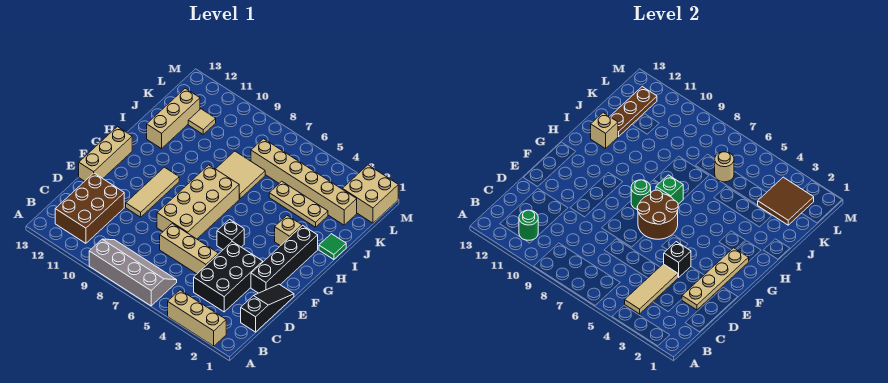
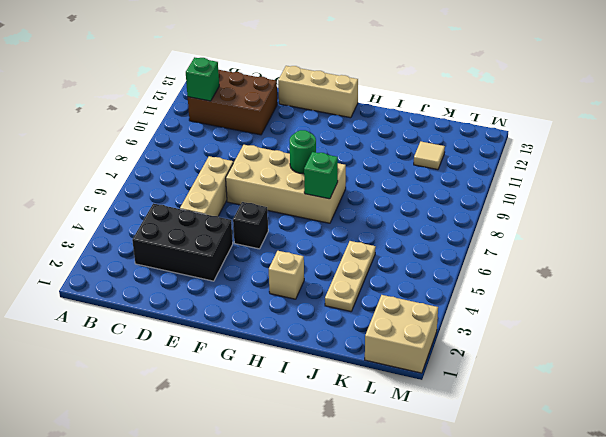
green brick B11 level 2 -> green round brick B11 level 2
none -> tan brick A2:A4 level 1
none -> grey slope A6:B9 level 1 top A
none -> black slope C1:E1 level 1 top C
none -> black brick E2:H2 level 1

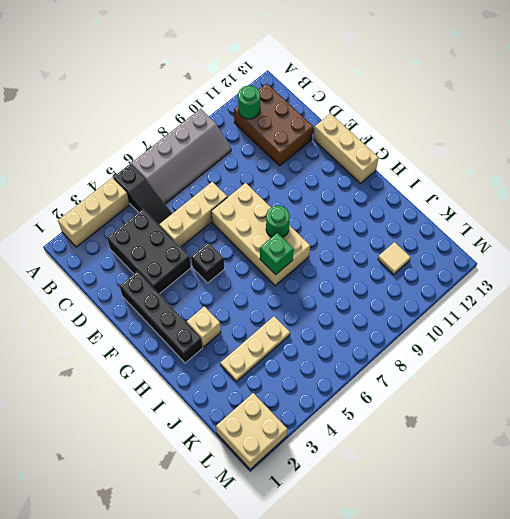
black slope A5:C5 level 1 top A -> black slope C1:E1 level 1 top C
none -> tan tile E10:G10 level 1
none -> green tile I1 level 1
none -> tan tile I7:J8 level 1
none -> tan brick I12:K12 level 1

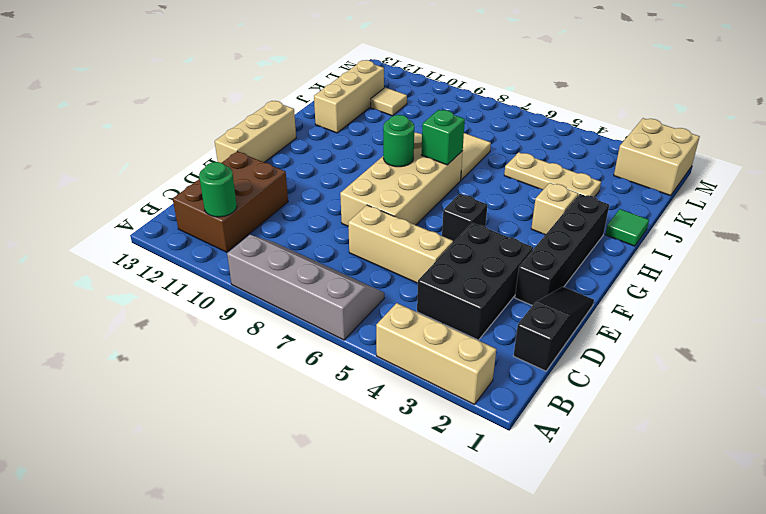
none -> tan tile E10:G10 level 1
none -> tan brick K2:K7 level 1
none -> tan tile B4:D4 level 2
none -> tan plate D2:G2 level 2

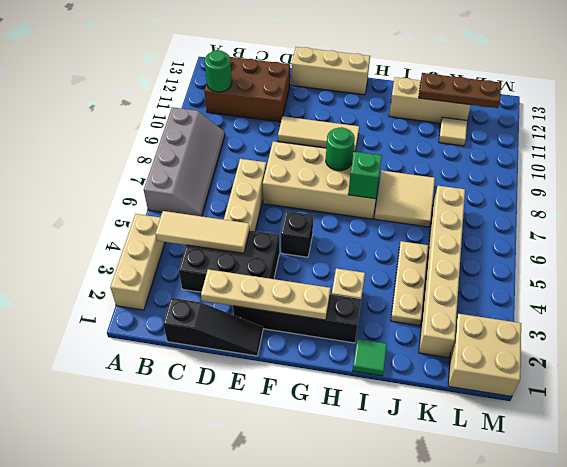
none -> black brick E4 level 2
none -> brown round brick F6:G7 level 2
none -> tan brick I12 level 2
none -> brown tile K2:L3 level 2

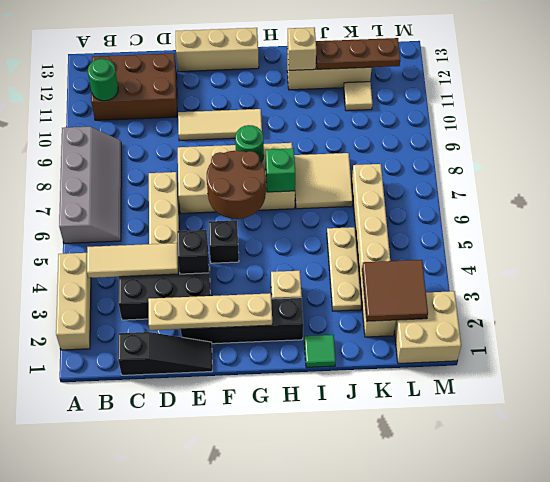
none -> tan round brick K6 level 2

